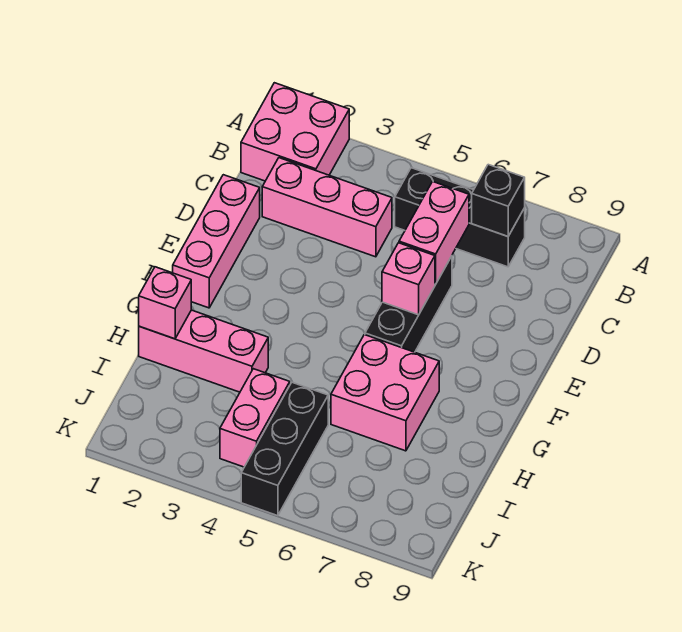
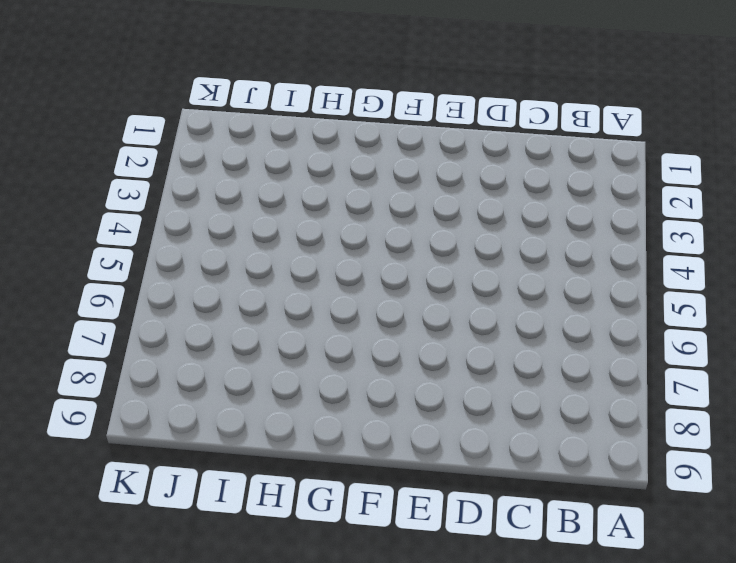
none -> pink brick A1:B2 level 1
none -> black brick B5:B7 level 1
none -> pink brick C2:C4 level 1

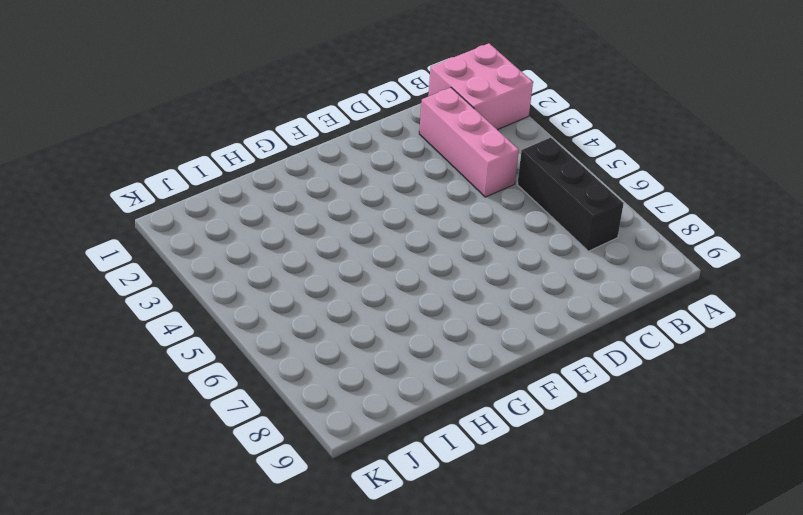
none -> pink brick D1:F1 level 1
none -> black brick D6:F6 level 1
none -> pink brick G6:H7 level 1

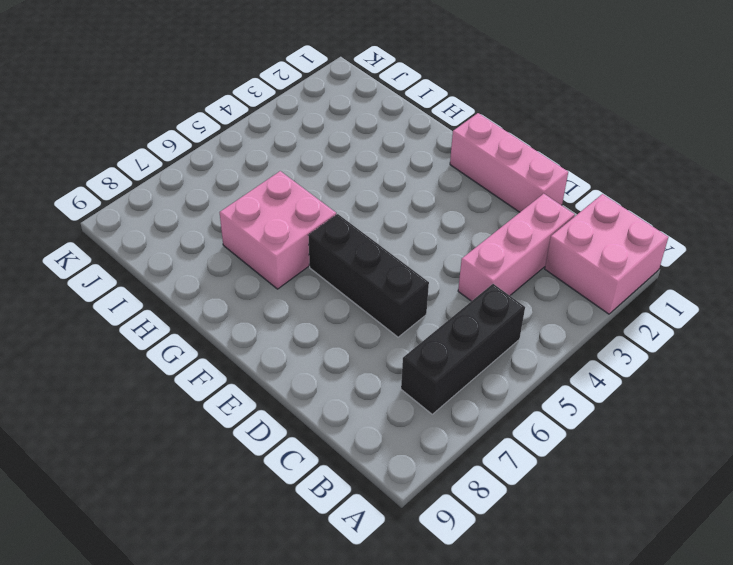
none -> pink brick H1:H3 level 1
none -> pink brick I4:J4 level 1
none -> black brick I5:K5 level 1

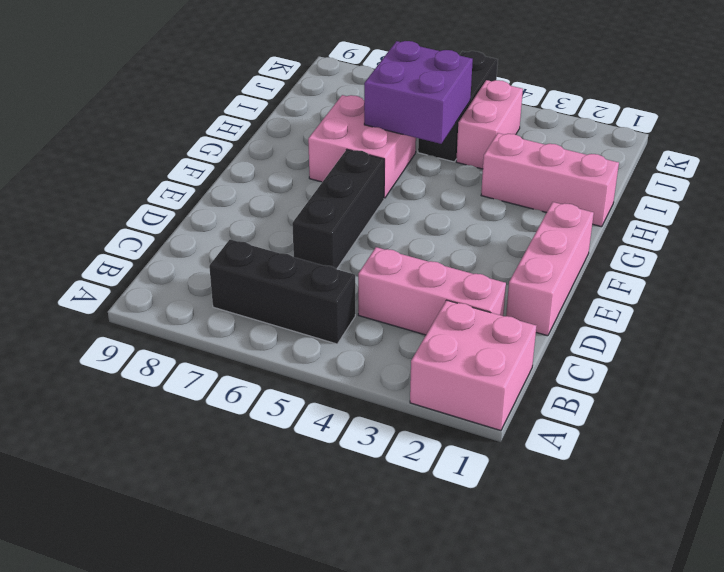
purple brick H5:I6 level 2 -> none
none -> black brick B7 level 2
none -> pink brick C6:D6 level 2
none -> pink brick E6 level 2

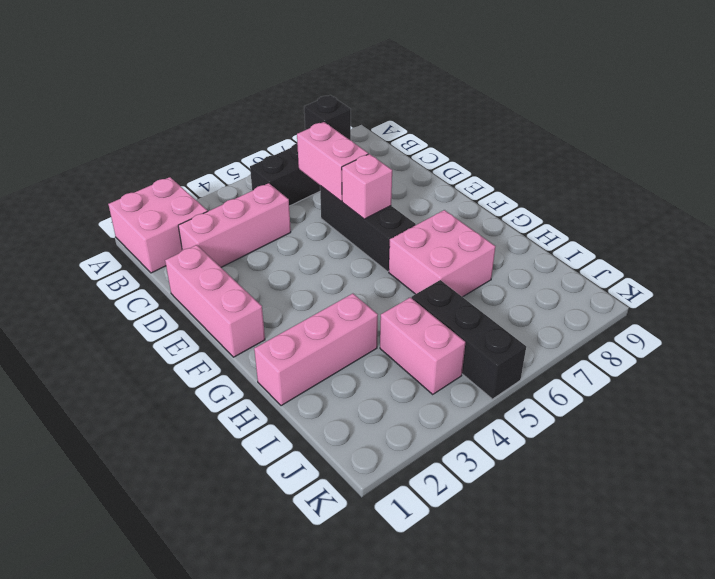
none -> pink brick H1 level 2

